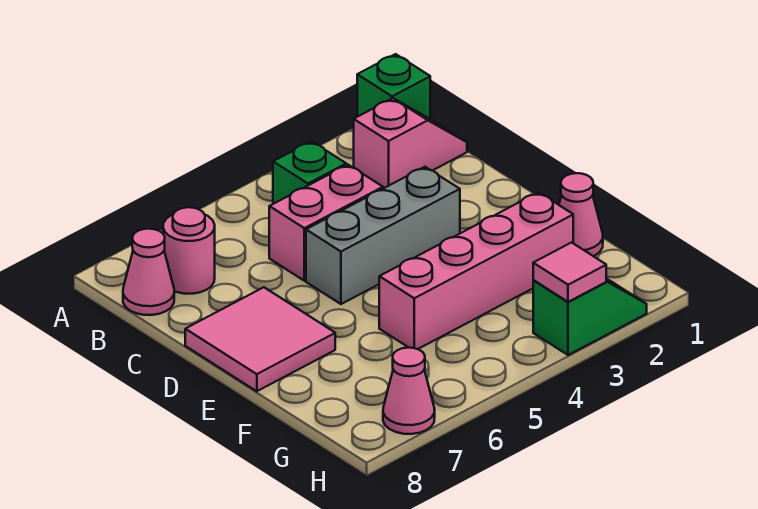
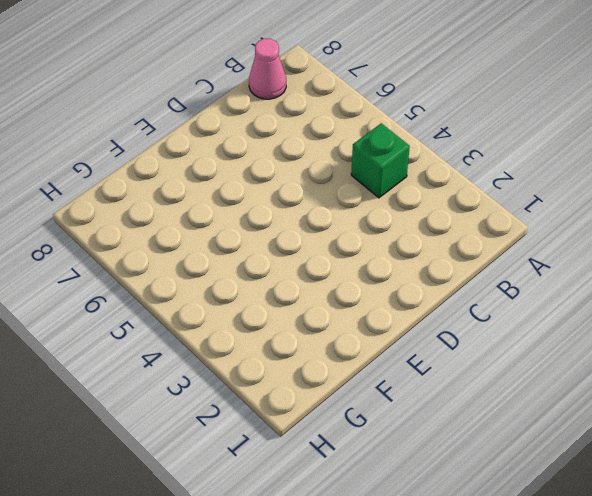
none -> green brick A1 level 1
none -> pink slope B1:B2 level 1 top 2
none -> pink round brick B7 level 1

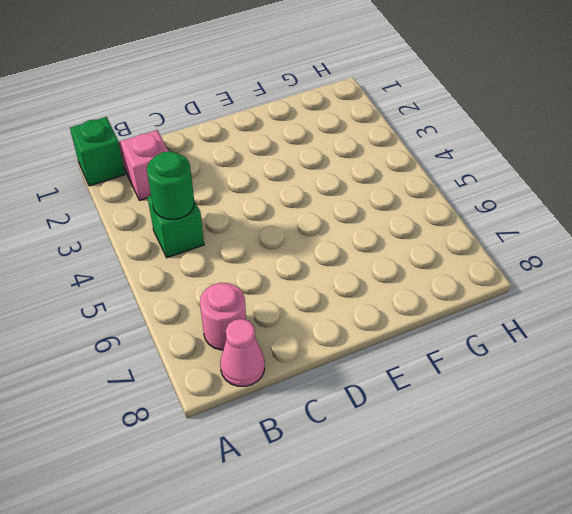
green round brick B4 level 2 -> none
none -> pink brick C4:C5 level 1
none -> grey brick D3:D5 level 1
none -> pink tile D7:E8 level 1

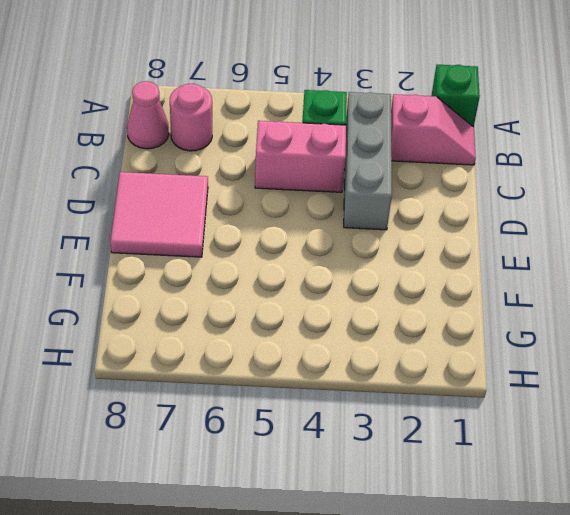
grey brick B3:D3 level 1 -> grey brick D3:D5 level 1
none -> pink cone F1 level 1
none -> pink brick F2:F5 level 1
none -> green slope H2:H3 level 1 top 3

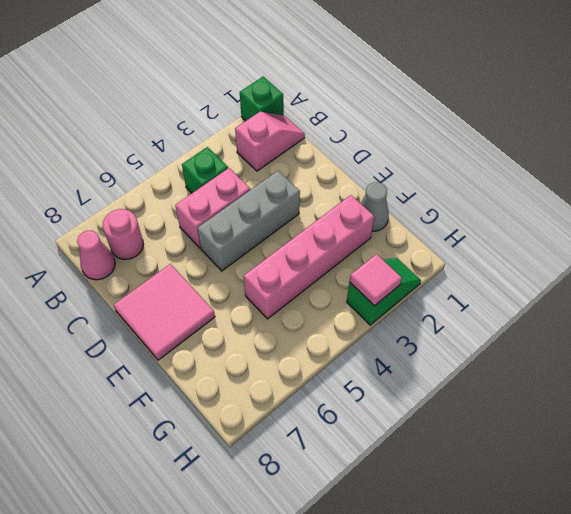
grey cone F1 level 1 -> pink cone F1 level 1
none -> pink cone H7 level 1

